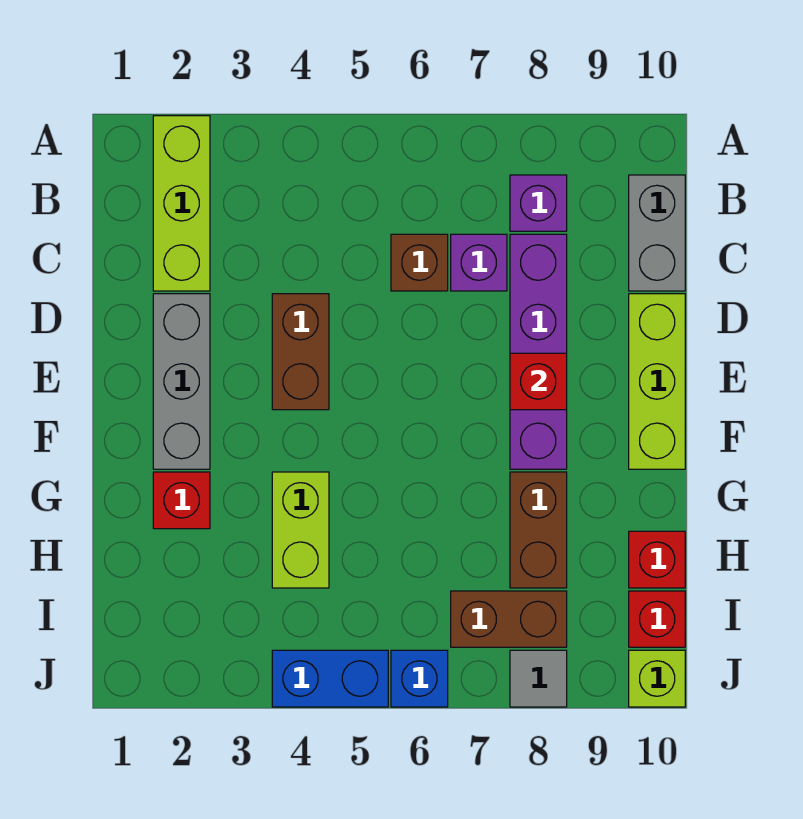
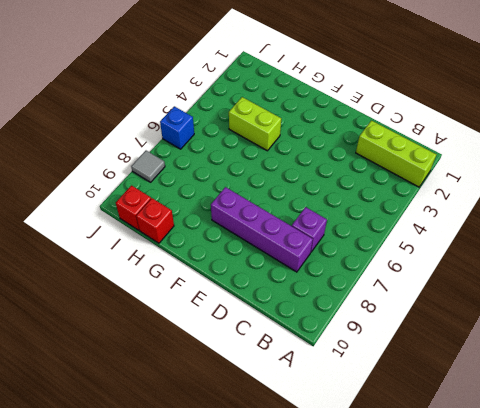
none -> purple brick B8 level 1
none -> grey brick B10:C10 level 1
none -> brown brick C6 level 1

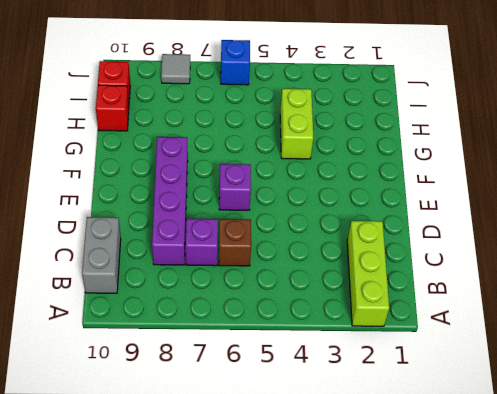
purple brick E6 level 1 -> purple brick B8 level 1
none -> grey brick D2:F2 level 1
none -> brown brick D4:E4 level 1
none -> lime brick D10:F10 level 1

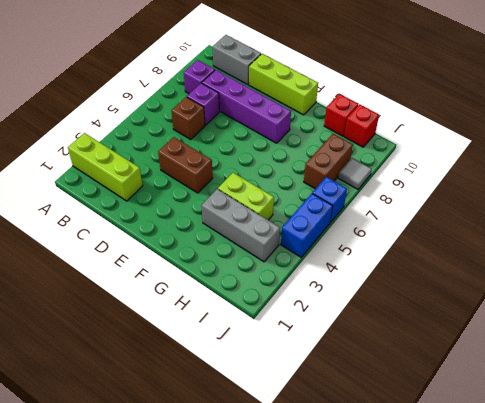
grey brick G3:I3 level 1 -> grey brick D2:F2 level 1
none -> red brick G2 level 1
none -> brown brick G8:H8 level 1
none -> lime brick J10 level 1

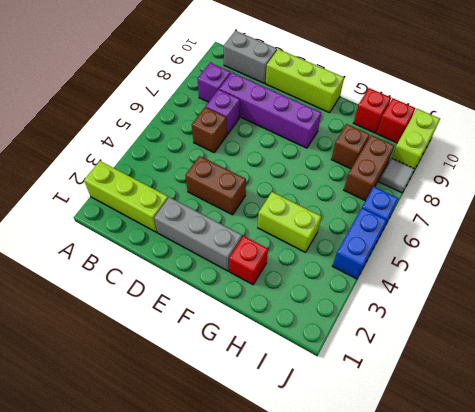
brown brick H8 level 1 -> brown brick G8:H8 level 1
lime brick J9:J10 level 1 -> lime brick J10 level 1
none -> red brick E8 level 2

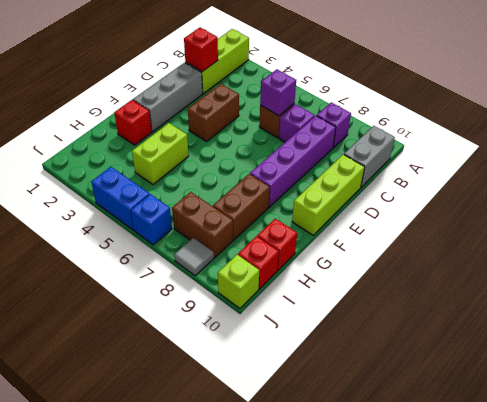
red brick C2 level 2 -> red brick E8 level 2
purple brick C6 level 2 -> none

